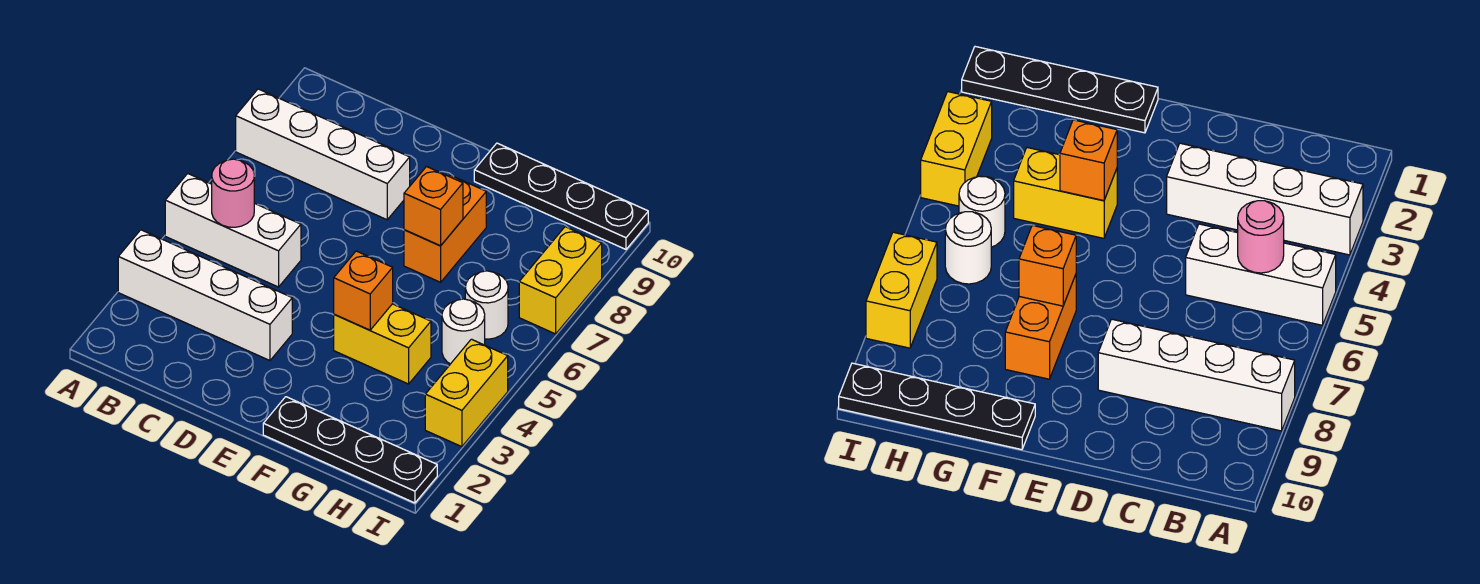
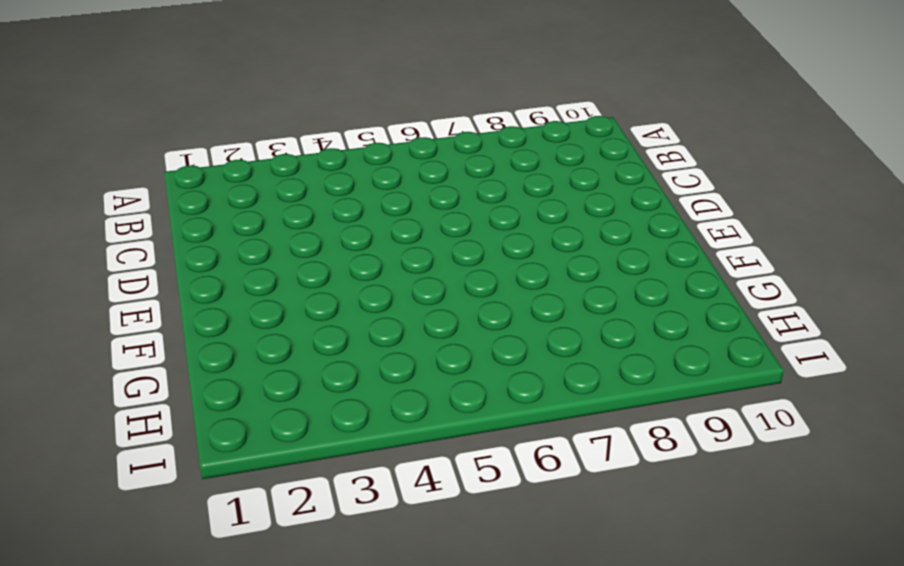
none -> white brick A3:D3 level 1
none -> white brick A5:C5 level 1
none -> white brick A8:D8 level 1

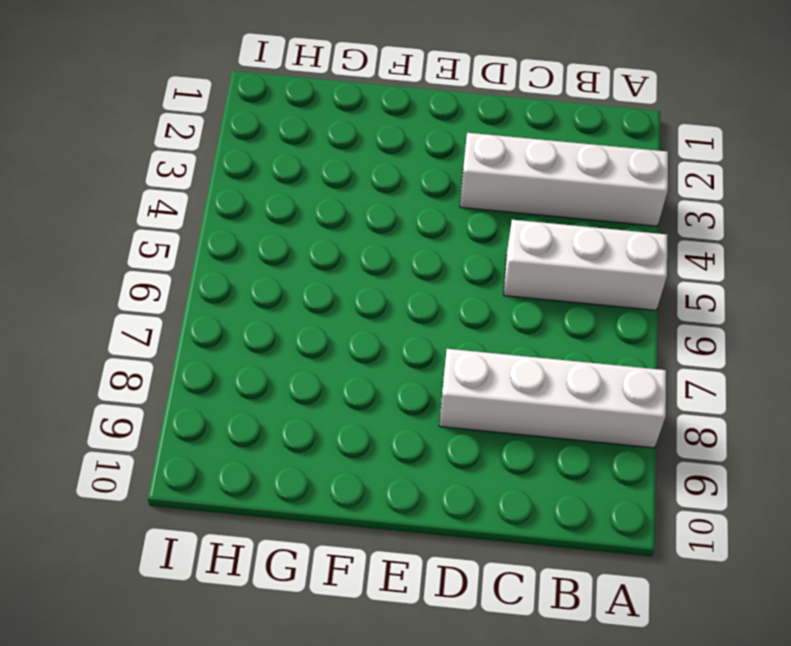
none -> black plate F1:I1 level 1
none -> yellow brick F4:G4 level 1
none -> orange brick F7:F8 level 1

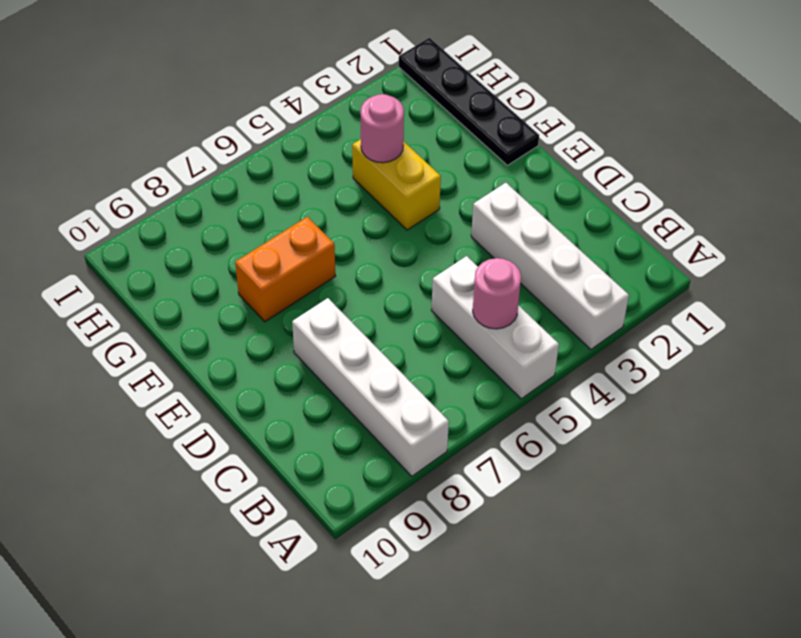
pink round brick G4 level 2 -> none
none -> black plate F10:I10 level 1
none -> white round brick H5 level 1
none -> white round brick H6 level 1

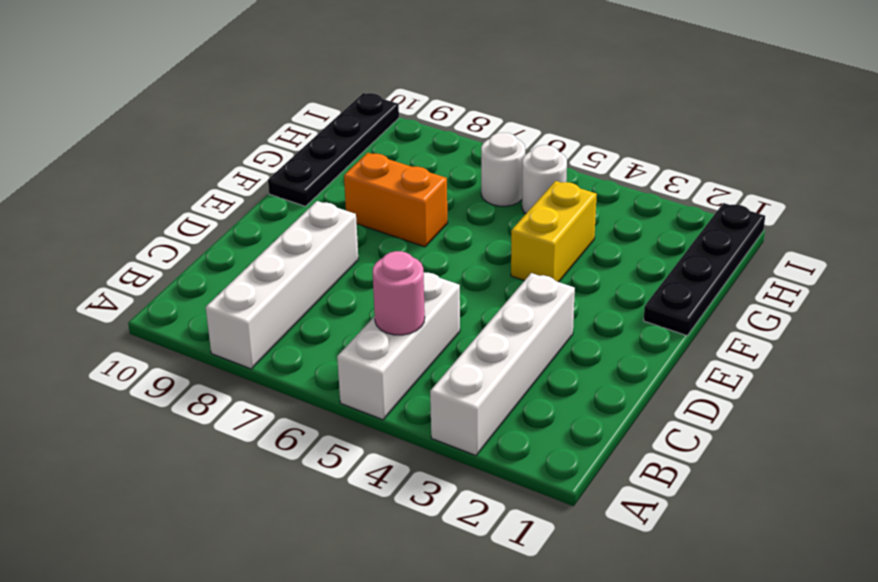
none -> yellow brick I3:I4 level 1
none -> yellow brick I7:I8 level 1
none -> orange brick F4 level 2

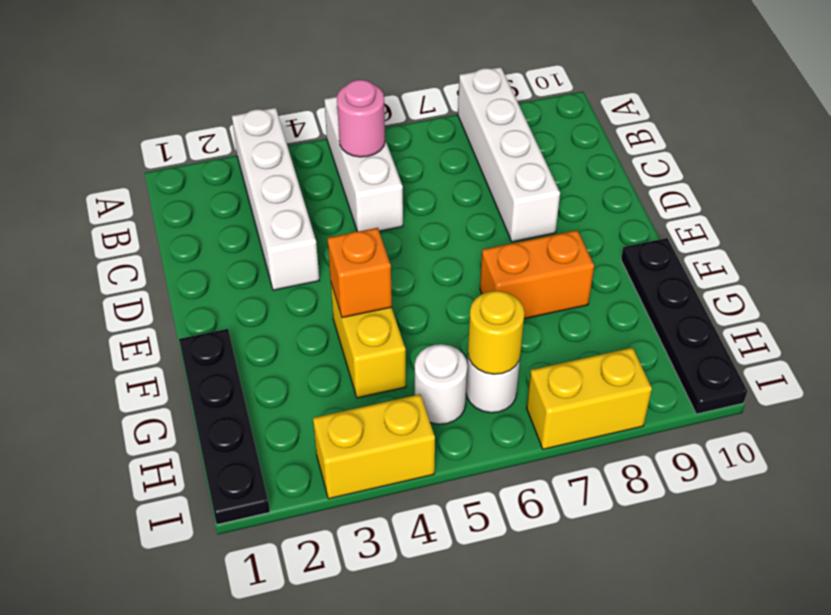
yellow round brick H6 level 2 -> none
none -> orange brick F7 level 2

